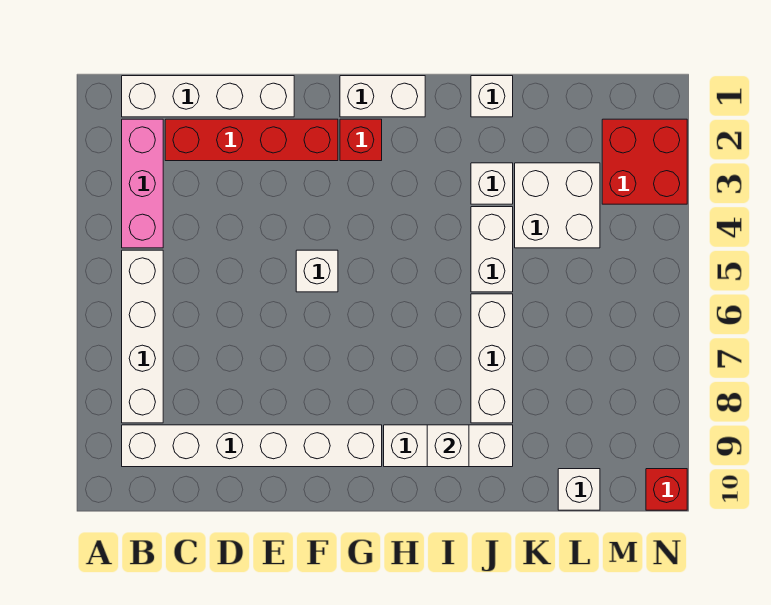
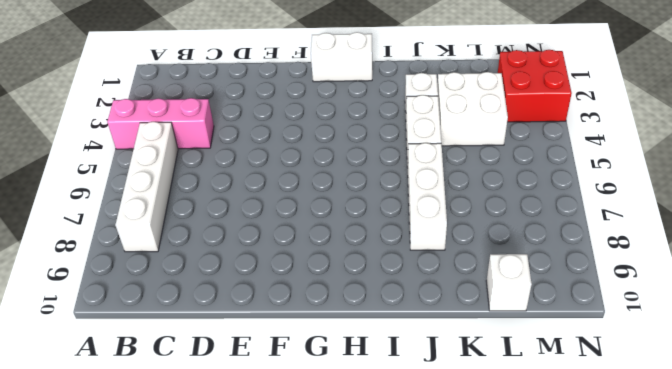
pink brick A4:C4 level 1 -> pink brick B2:B4 level 1
none -> white brick B1:E1 level 1
none -> white brick B9:G9 level 1
none -> red brick C2:F2 level 1

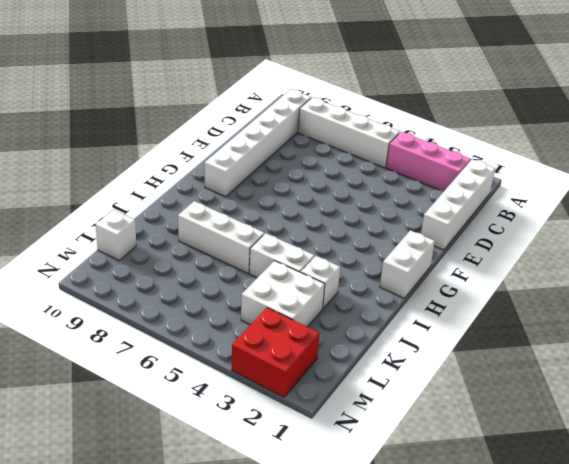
none -> red brick C2:F2 level 1
none -> white brick F5 level 1
none -> red brick G2 level 1

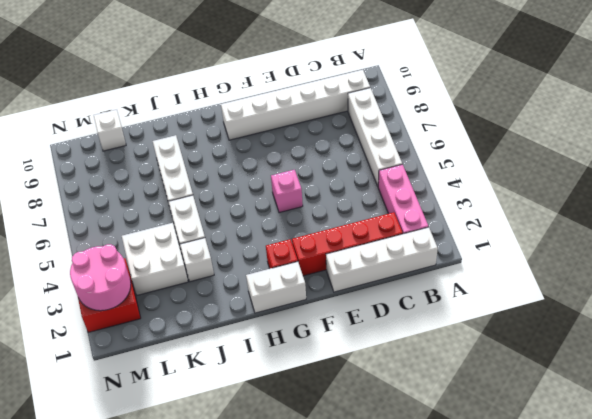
pink brick F5 level 1 -> white brick F5 level 1
pink round brick M2:N3 level 2 -> none
none -> white brick H9:J9 level 1
none -> white brick J1 level 1
none -> red brick N10 level 1

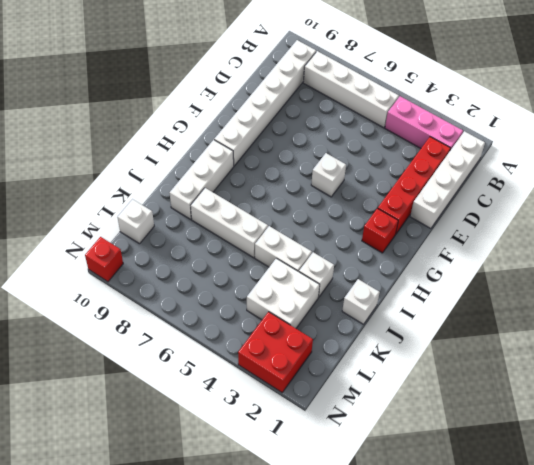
none -> white brick G1:H1 level 1
none -> white brick I9 level 2

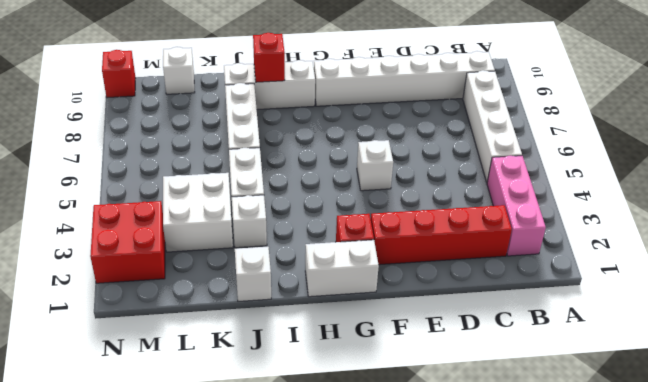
red brick I9 level 2 -> white brick I9 level 2
none -> white brick B1:E1 level 1

